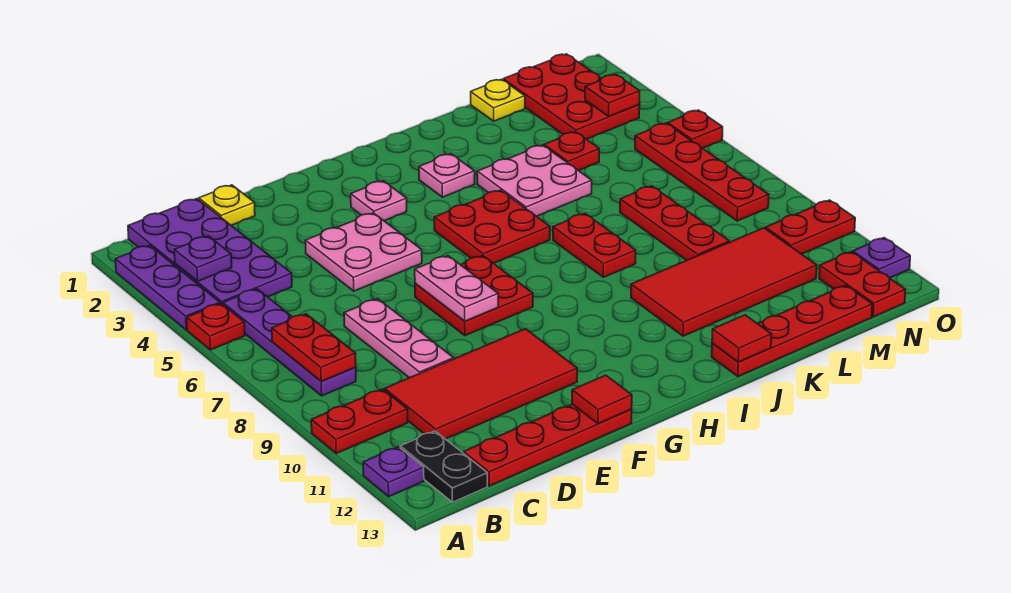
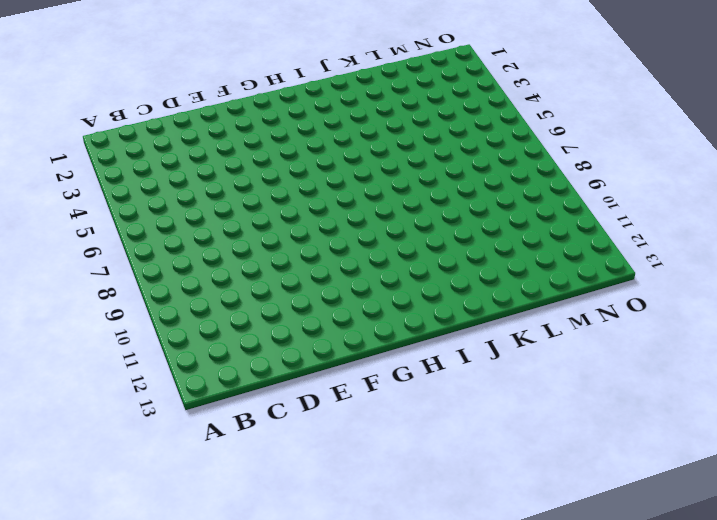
none -> purple plate A2:A4 level 1
none -> red plate A5 level 1
none -> red plate A10:B10 level 1
none -> purple plate A12 level 1

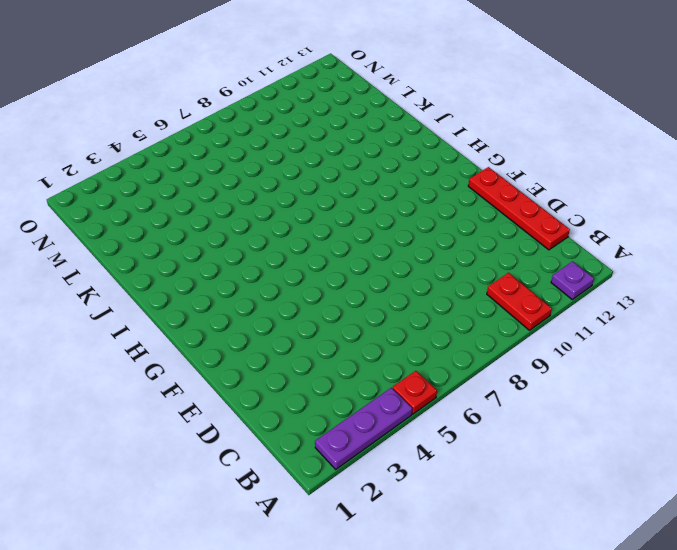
none -> purple plate B1:C4 level 1
none -> purple plate B5:B8 level 1
none -> black plate B12:B13 level 1
none -> red tile C10:F11 level 1

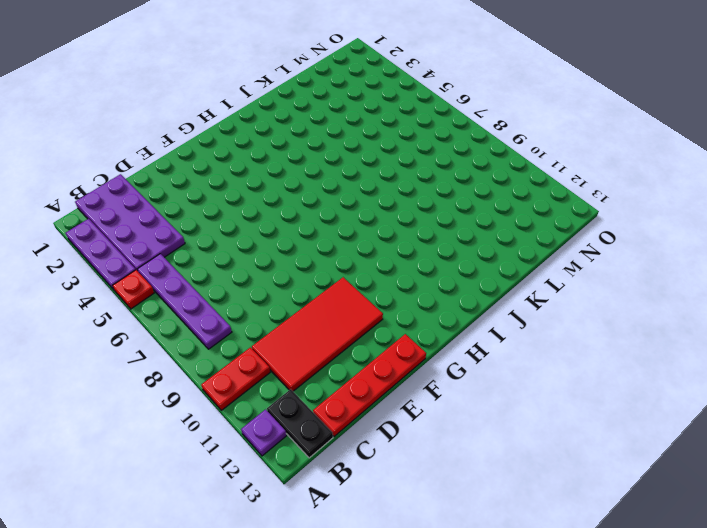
none -> yellow plate D1 level 1
none -> pink plate D7:D9 level 1
none -> pink plate E4:F5 level 1
none -> red plate F7:G8 level 1

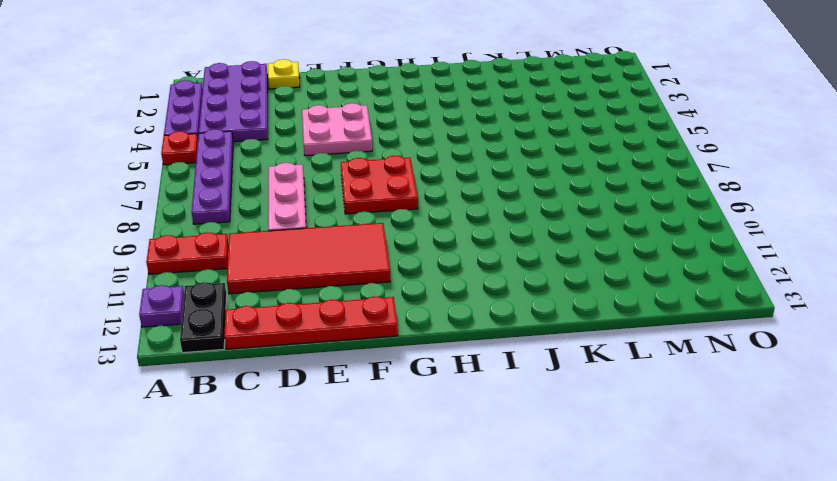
none -> pink plate G3 level 1
none -> red plate H5:I6 level 1
none -> pink plate I3 level 1
none -> pink plate J4:K5 level 1

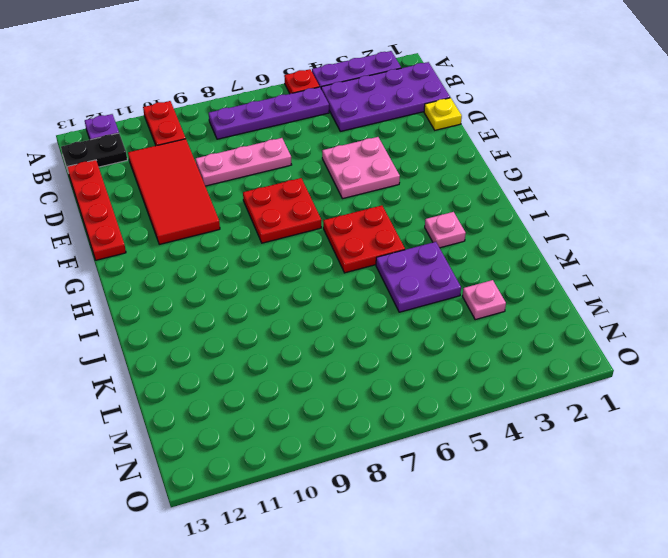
purple plate J4:K5 level 1 -> pink plate J4:K5 level 1
pink plate L3 level 1 -> pink plate G3 level 1
none -> red plate J7:J8 level 1
none -> red tile J10:M11 level 1
none -> red plate J13:M13 level 1
none -> yellow plate L1 level 1

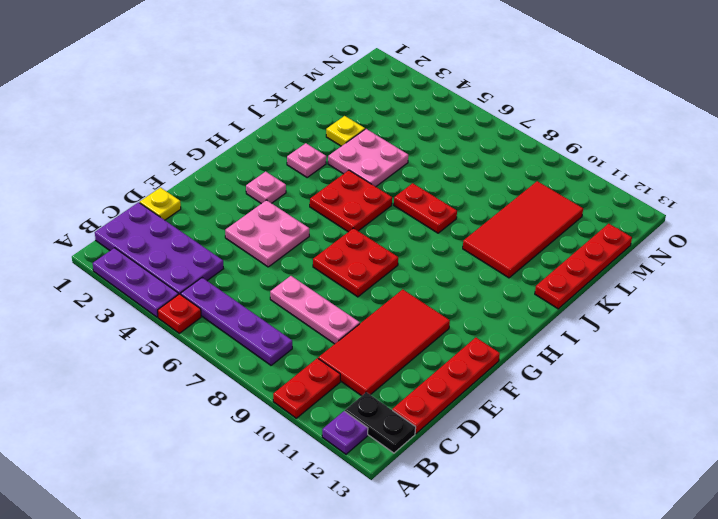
yellow plate K3 level 1 -> yellow plate L1 level 1
none -> red plate L4 level 1
none -> red plate L7:L9 level 1
none -> red plate M1:N3 level 1
none -> red plate N5:N8 level 1

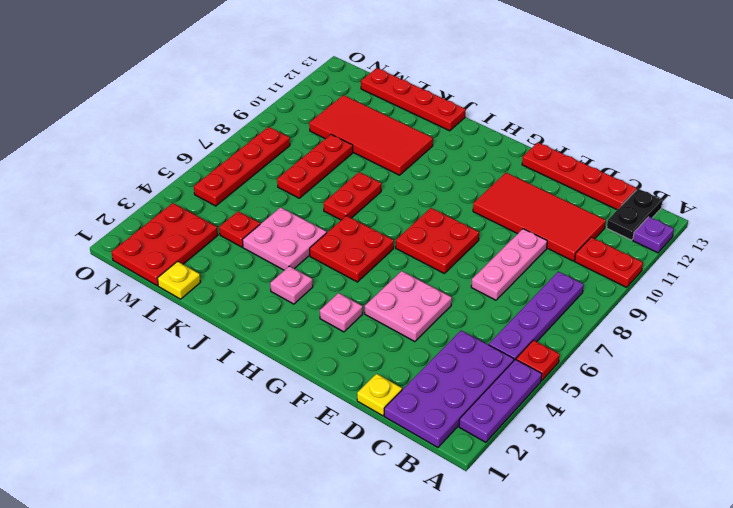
none -> red plate N10:O10 level 1
none -> red plate N12:N13 level 1
none -> red plate O5 level 1
none -> purple plate O12 level 1

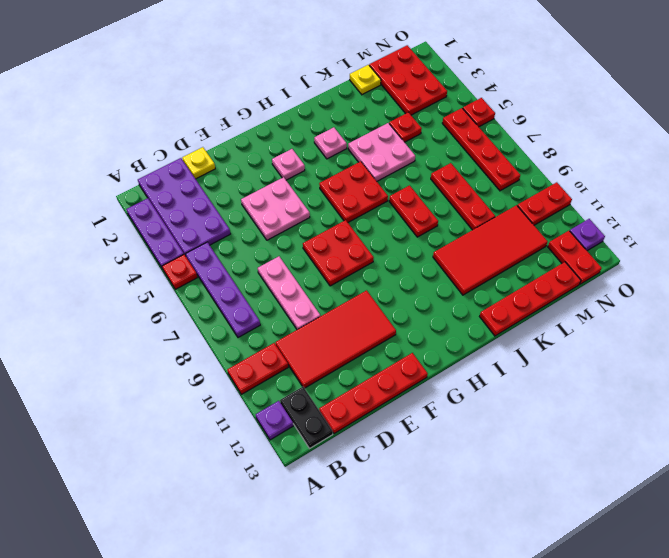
none -> purple plate B3 level 2
none -> red plate B7:B8 level 2
none -> pink plate F7:F8 level 2
none -> red tile F13 level 2

